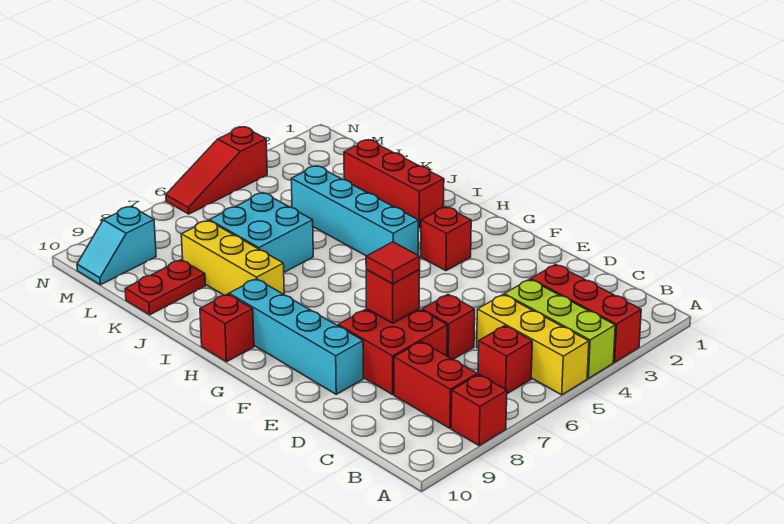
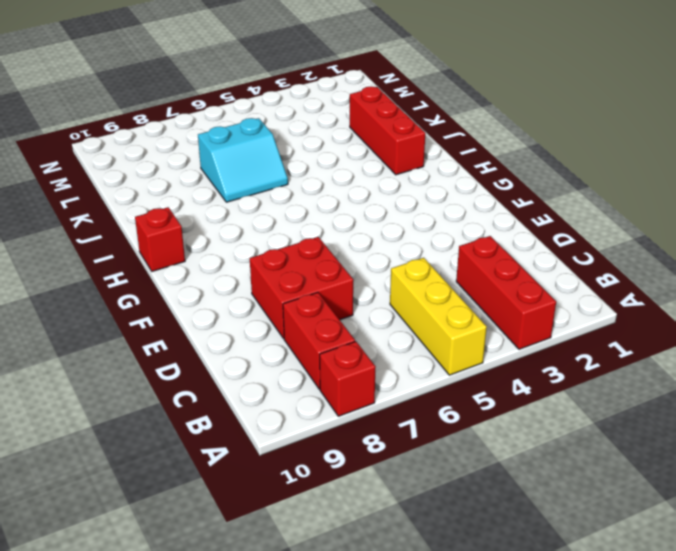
cyan slope J6:K7 level 1 top K -> cyan brick J6:K7 level 1
none -> lime brick A4:C4 level 1
none -> red brick B6 level 1
none -> red brick D6 level 1

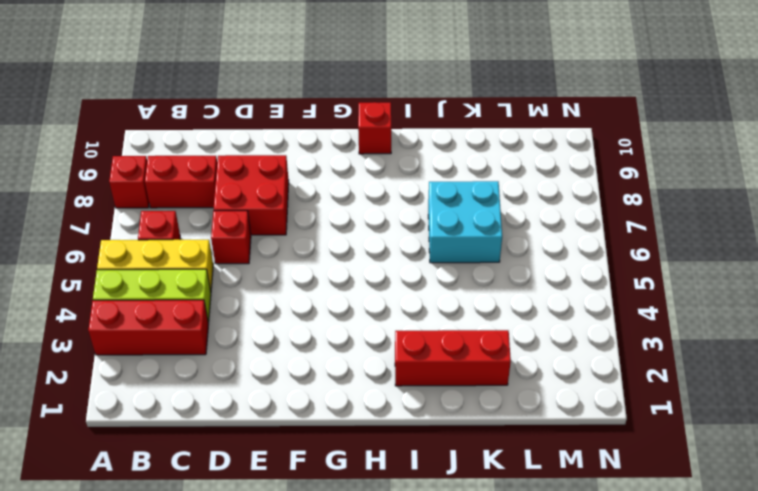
none -> cyan brick E9:H9 level 1
none -> red brick G3 level 1
none -> cyan brick H4:K4 level 1

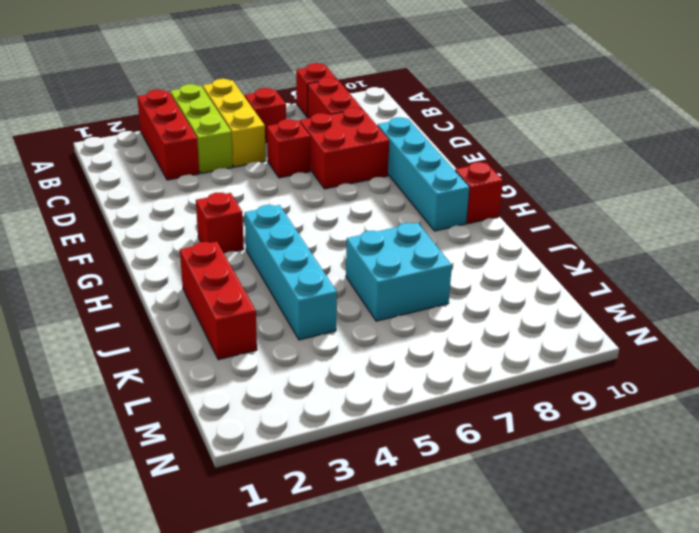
none -> yellow brick I8:K8 level 1
none -> red plate K9:K10 level 1
none -> cyan slope M9:M10 level 1 top 9

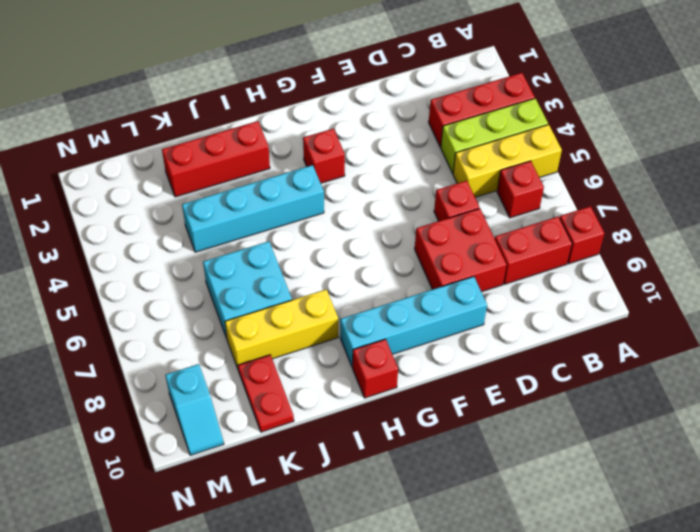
none -> red slope N4:N6 level 1 top 4
none -> red brick E7 level 2
none -> red tile E7 level 3

